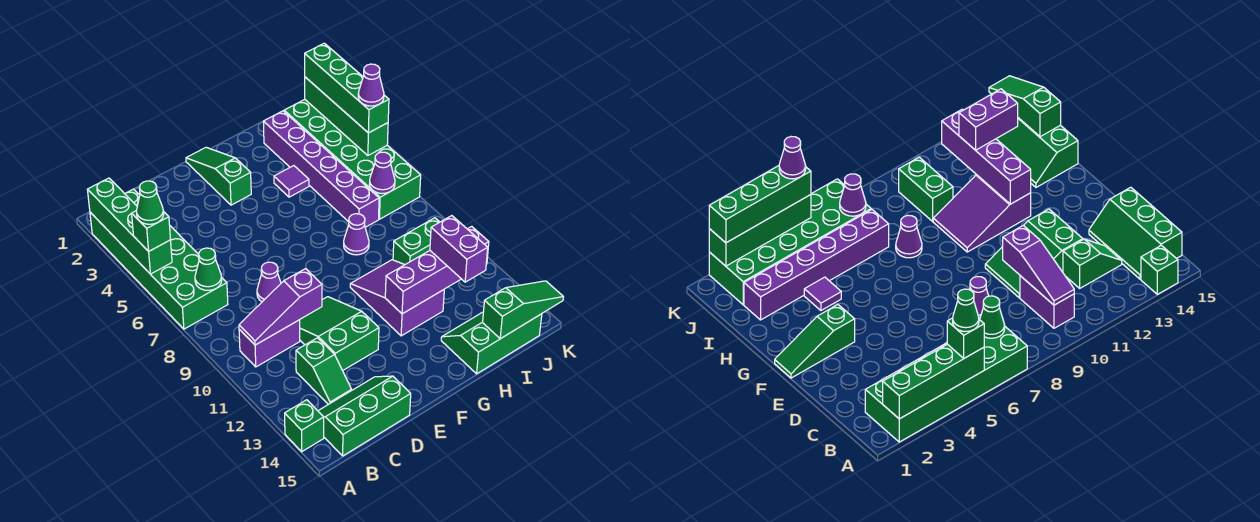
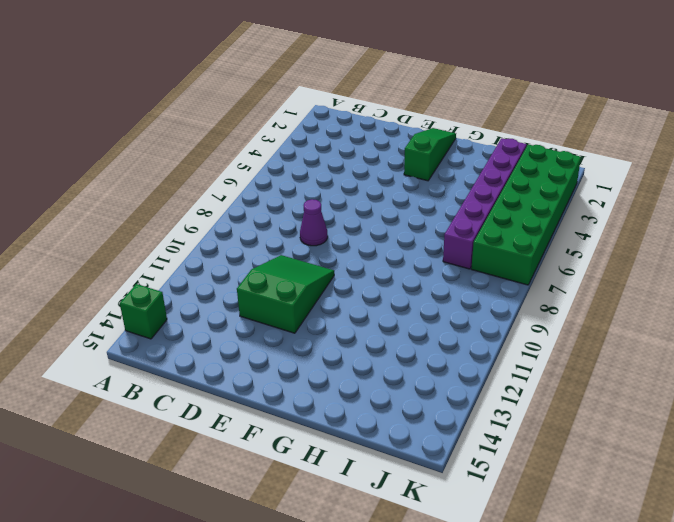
none -> green brick A2:B7 level 1
none -> purple brick B10:C10 level 1
none -> green slope B14:D15 level 1 top 15

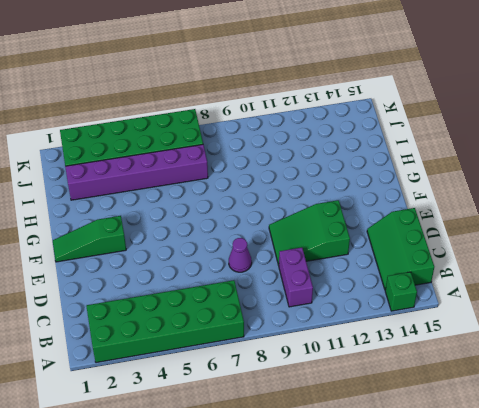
none -> green slope C12:C13 level 1 top 12
none -> purple slope G10:H12 level 1 top 12
none -> purple tile H4 level 1

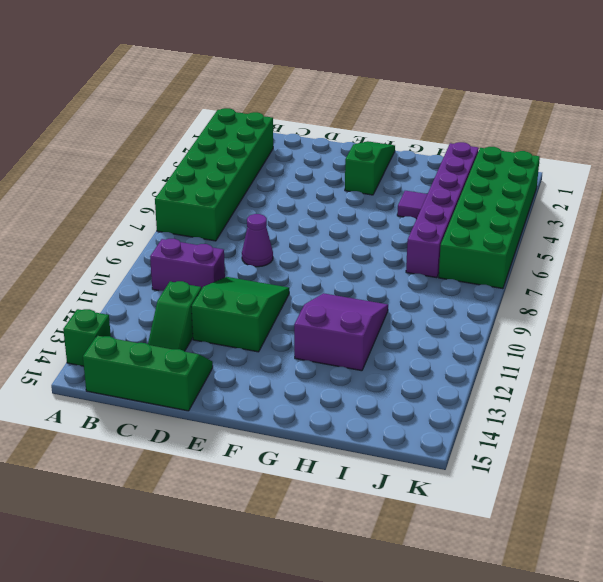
none -> purple cone H8 level 1
none -> green slope H14:J15 level 1 top 15
none -> green brick I10:J10 level 1

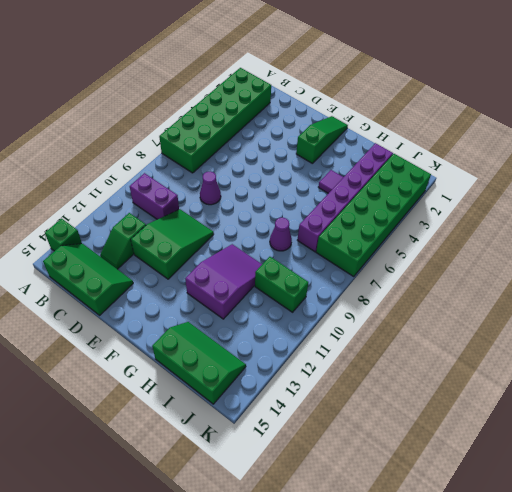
none -> green brick A2:A5 level 2
none -> green cone B7 level 2
none -> purple slope B10:D10 level 2 top D

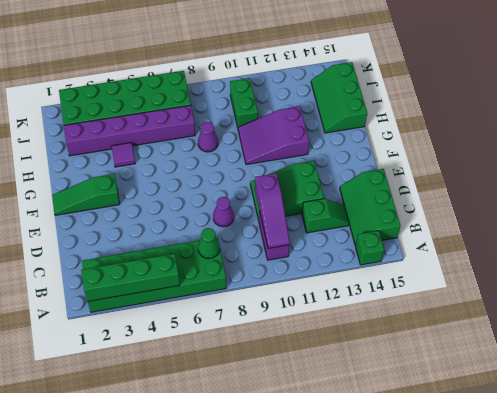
none -> purple brick G12:J12 level 2
none -> green slope I15:K15 level 2 top I
none -> purple cone J7 level 2

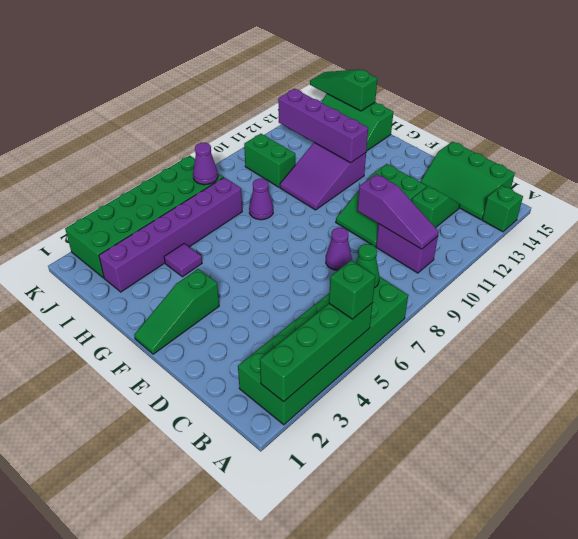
none -> green brick K2:K5 level 2
none -> purple brick I12:I13 level 3
none -> green brick K2:K5 level 3

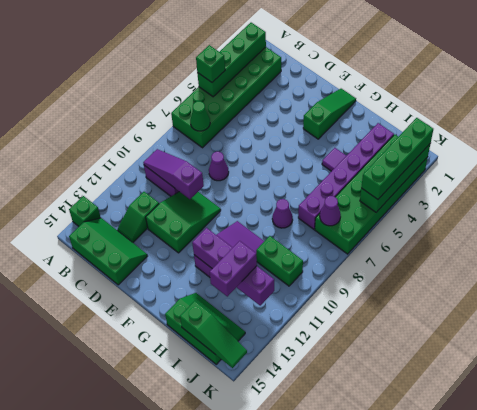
none -> green cone A5 level 4
none -> purple cone K5 level 4

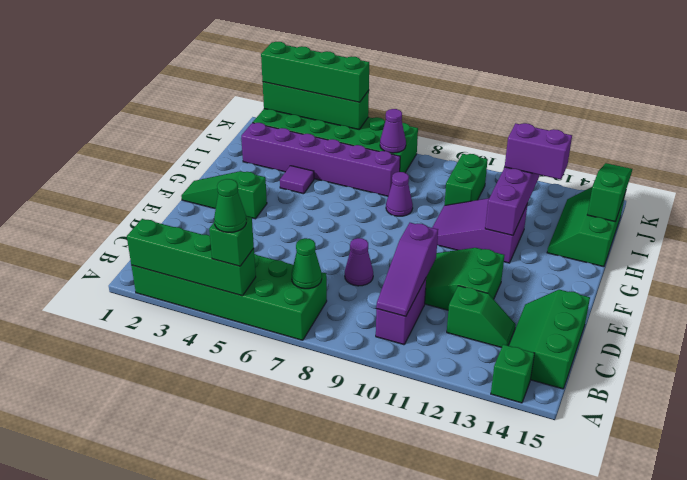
none -> purple cone K5 level 4

